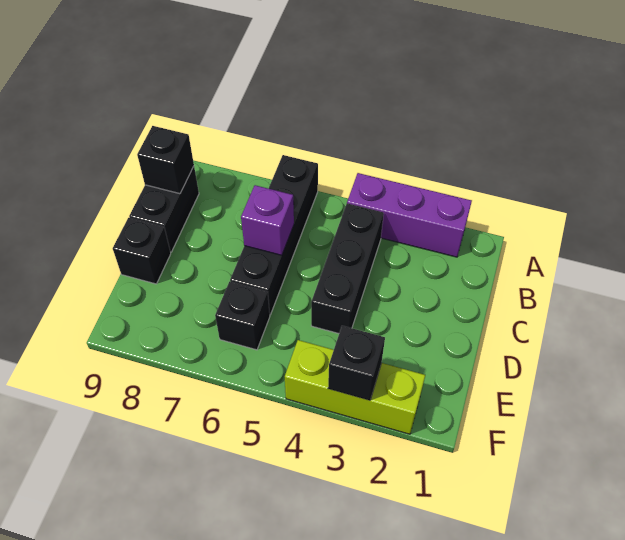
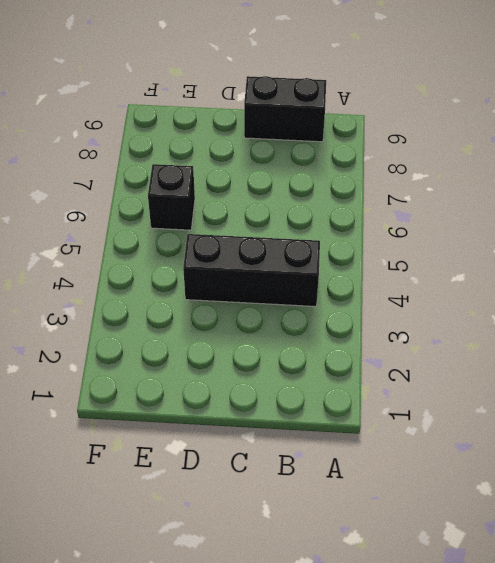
none -> purple brick A2:A4 level 1
none -> black brick A6:D6 level 1

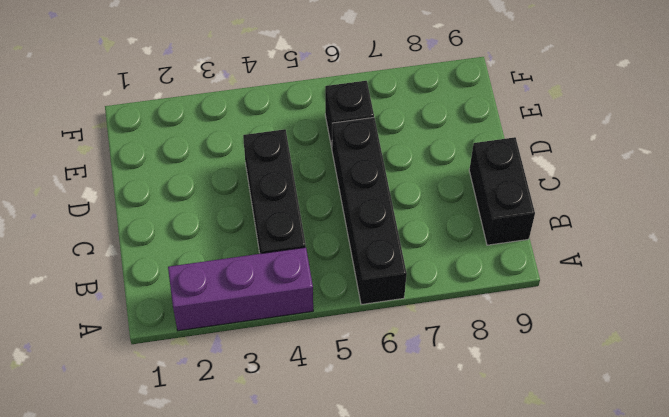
none -> black brick D9 level 1
none -> lime brick F2:F4 level 1

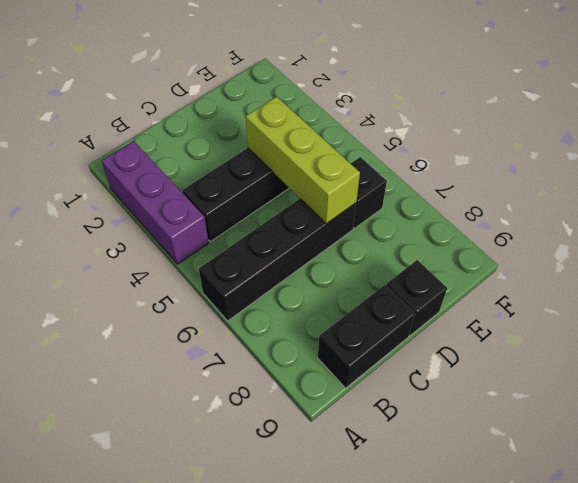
lime brick D4:D6 level 2 -> lime brick F2:F4 level 1
none -> black brick B9 level 2
none -> purple brick C6 level 2

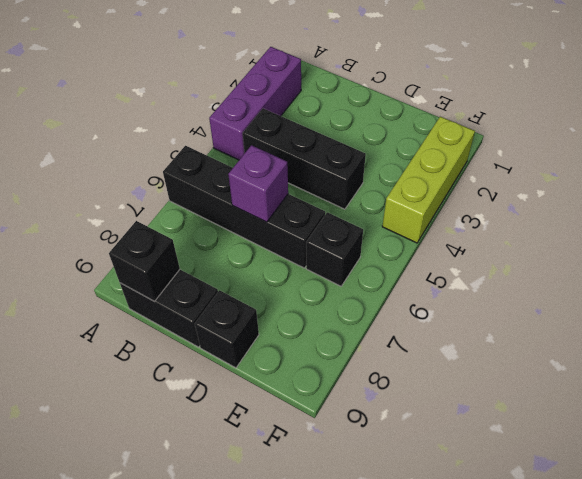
none -> black brick F3 level 2

